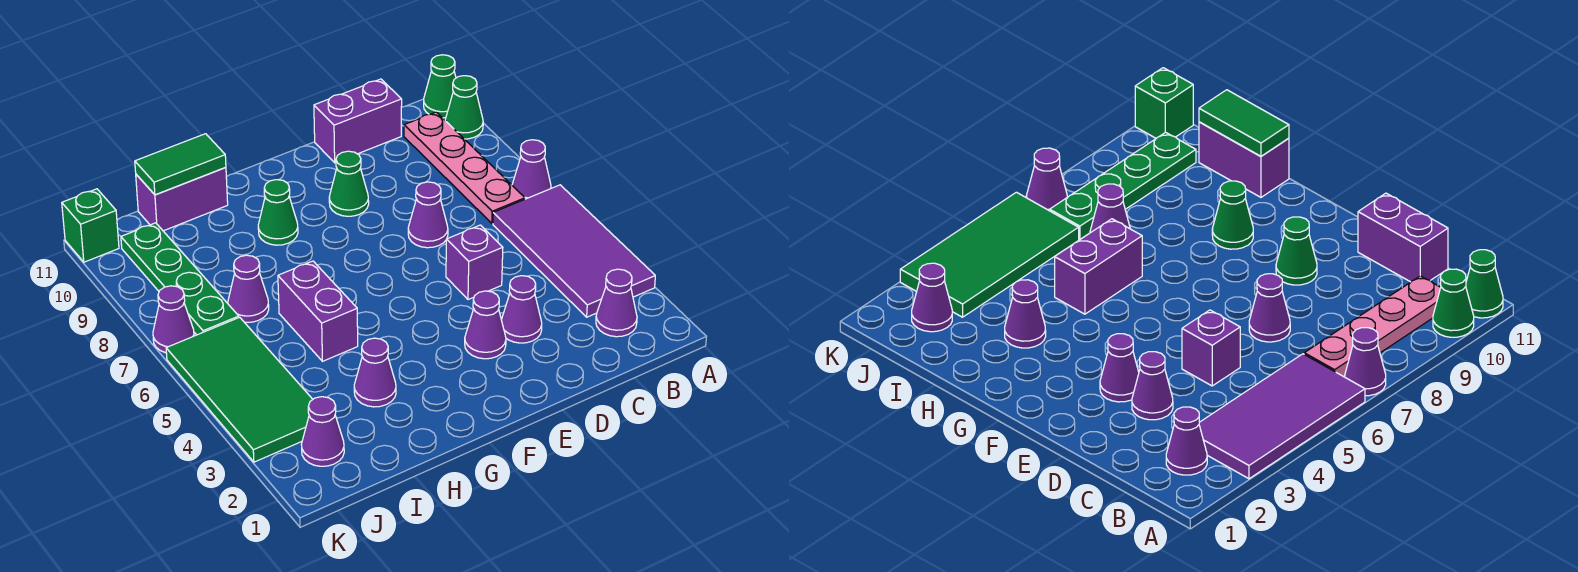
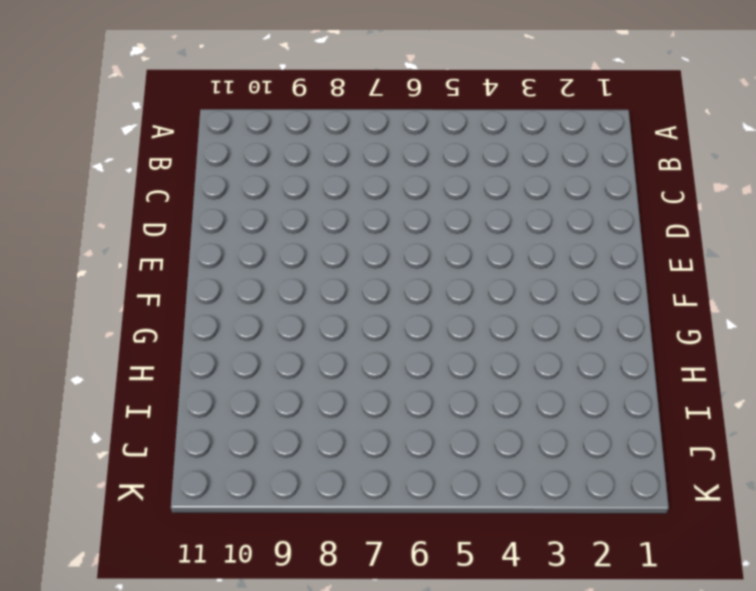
none -> purple tile A3:B6 level 1
none -> purple cone A7 level 1
none -> green cone A10 level 1

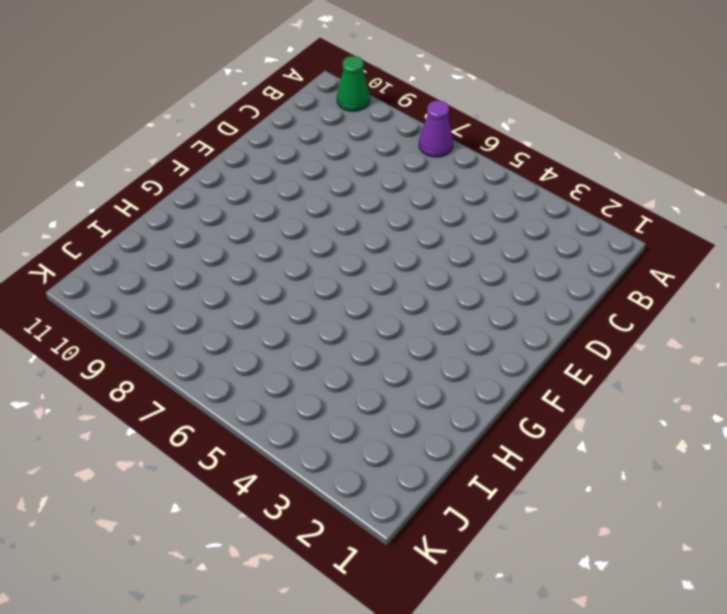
none -> purple tile A3:B6 level 1
none -> green cone A11 level 1
none -> purple cone B2 level 1

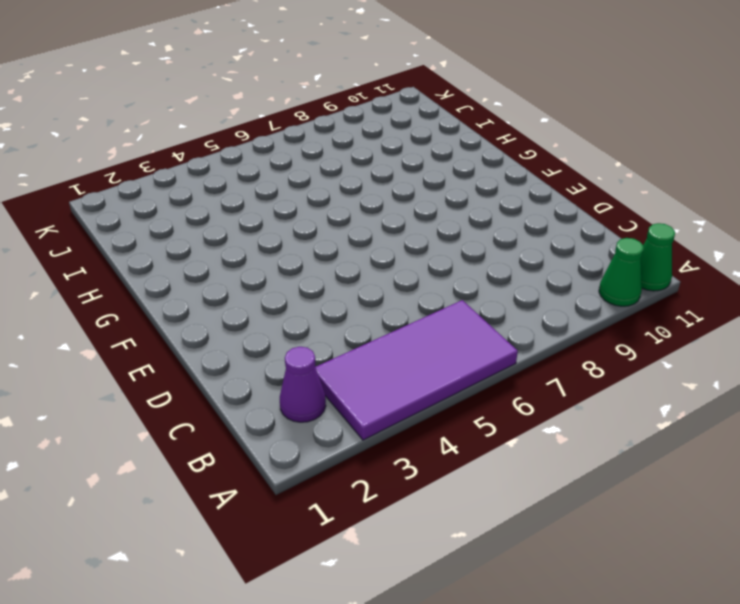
none -> purple cone A7 level 1
none -> pink plate B7:B10 level 1
none -> purple brick C11:D11 level 1

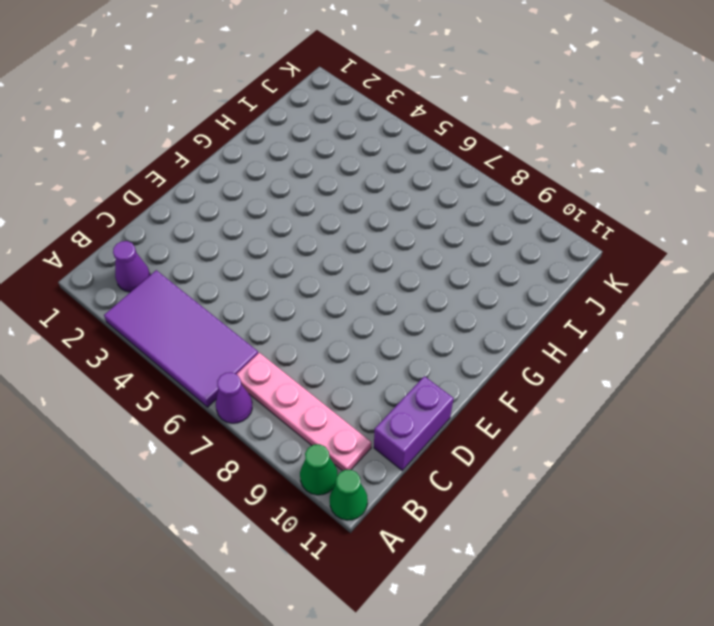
none -> purple cone D3 level 1
none -> purple brick D5 level 1
none -> purple cone D7 level 1

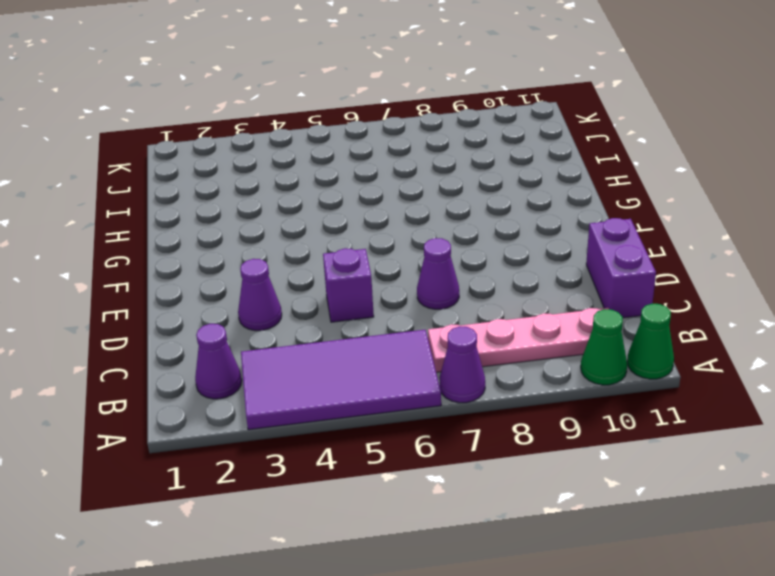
none -> purple cone E3 level 1
none -> green cone E9 level 1
none -> green cone G9 level 1

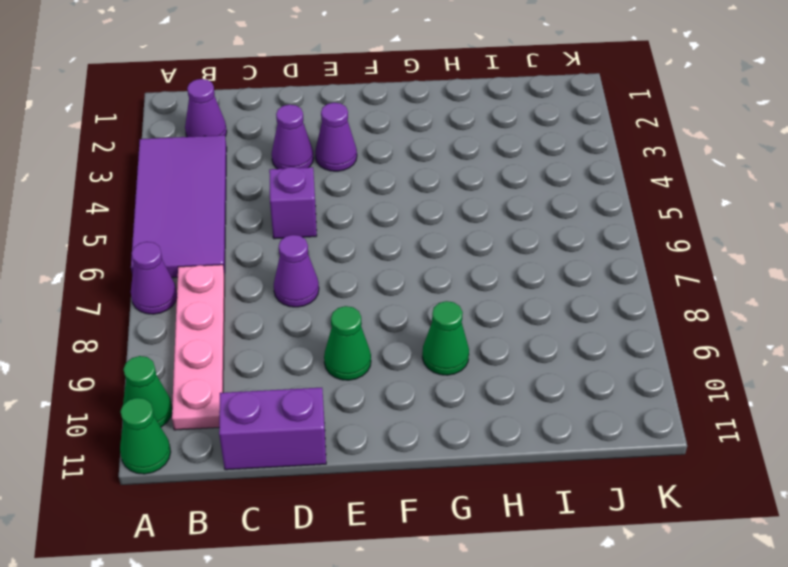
none -> purple cone H3 level 1
none -> purple brick H5:H6 level 1
none -> purple brick H11:I11 level 1

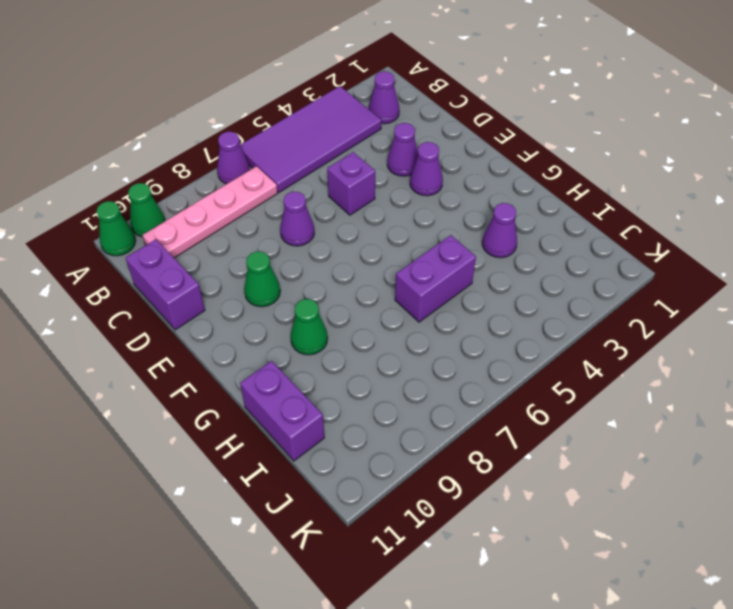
none -> purple cone I7 level 1
none -> purple cone J2 level 1
none -> green tile J3:K6 level 1

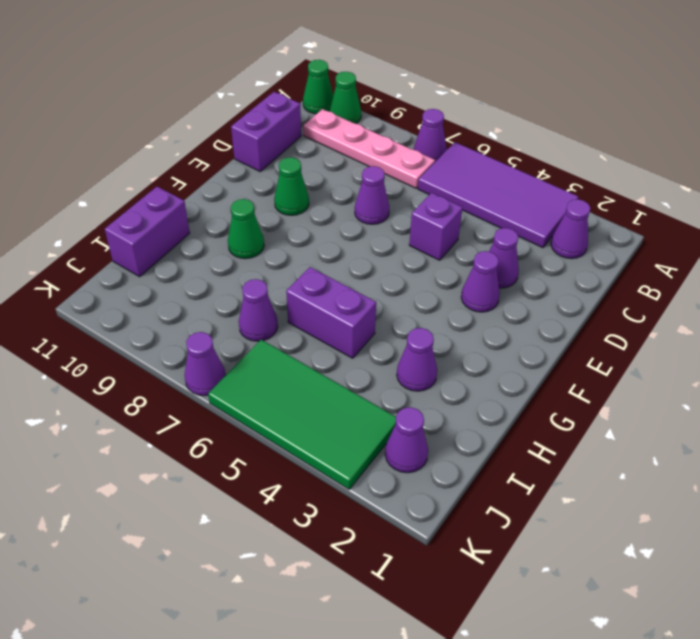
none -> green plate J7:J10 level 1
none -> green brick K11 level 1
none -> green tile H11:I11 level 2

